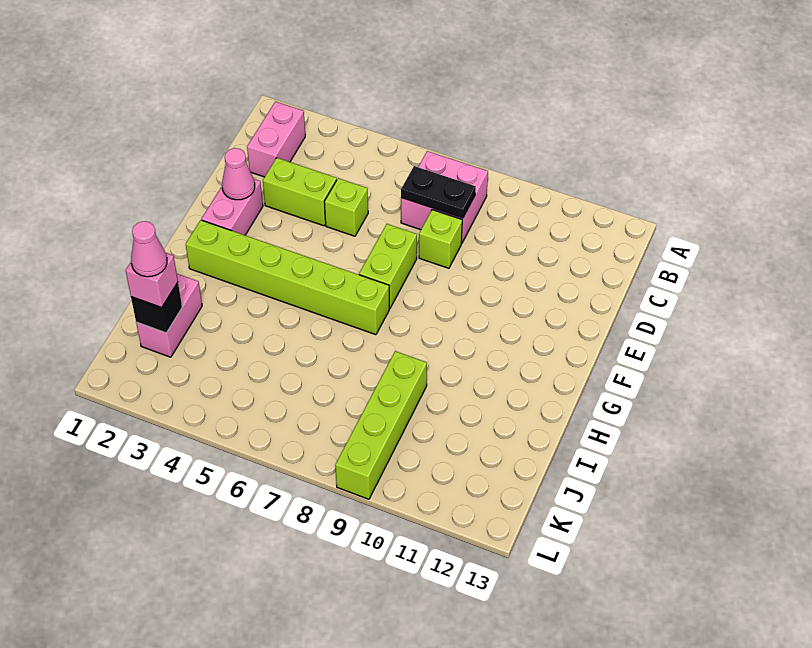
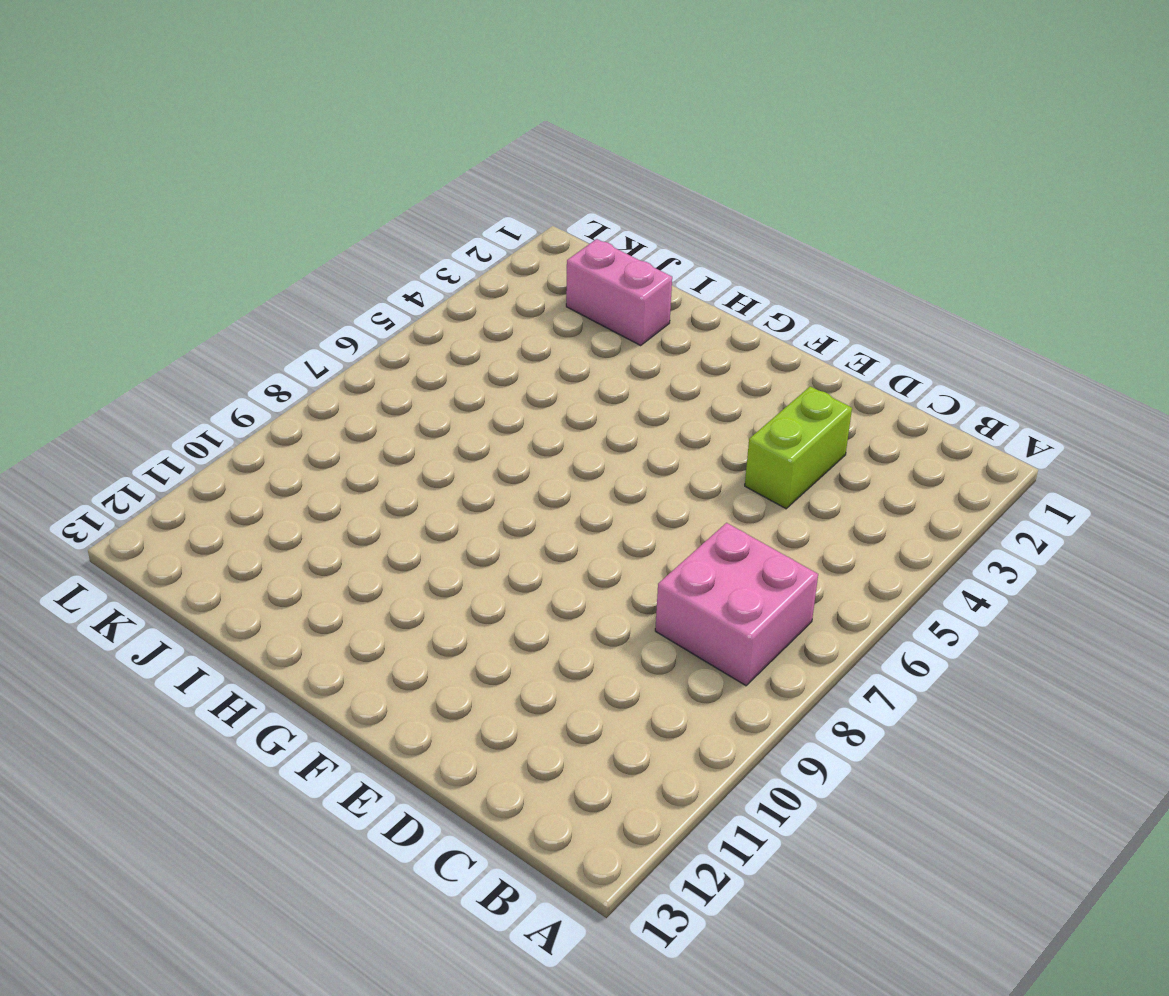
none -> pink brick B2:C2 level 1
none -> lime brick D5 level 1
none -> lime brick D8 level 1

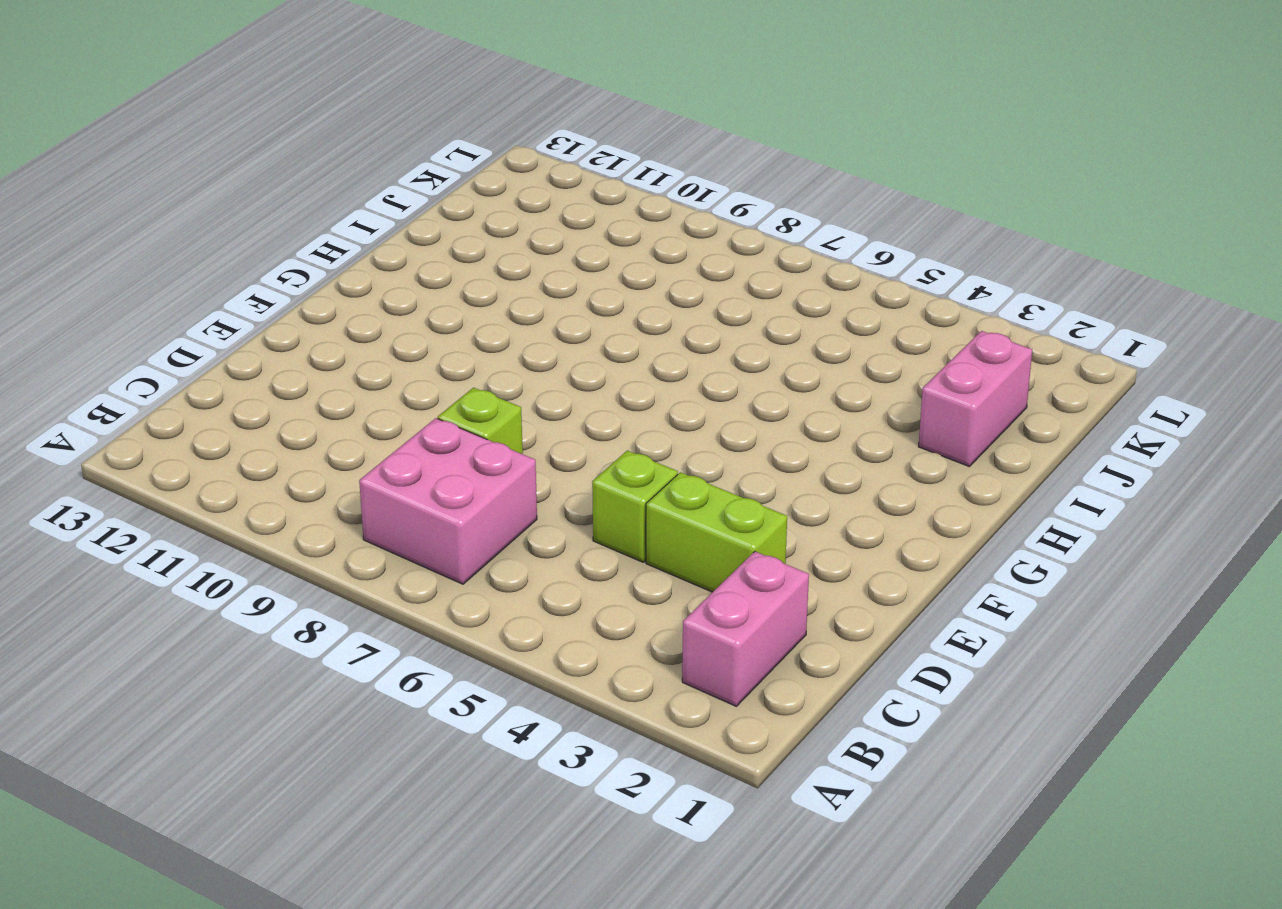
none -> pink brick E2:F2 level 1
none -> lime brick E7:F7 level 1
none -> lime brick G2:G7 level 1

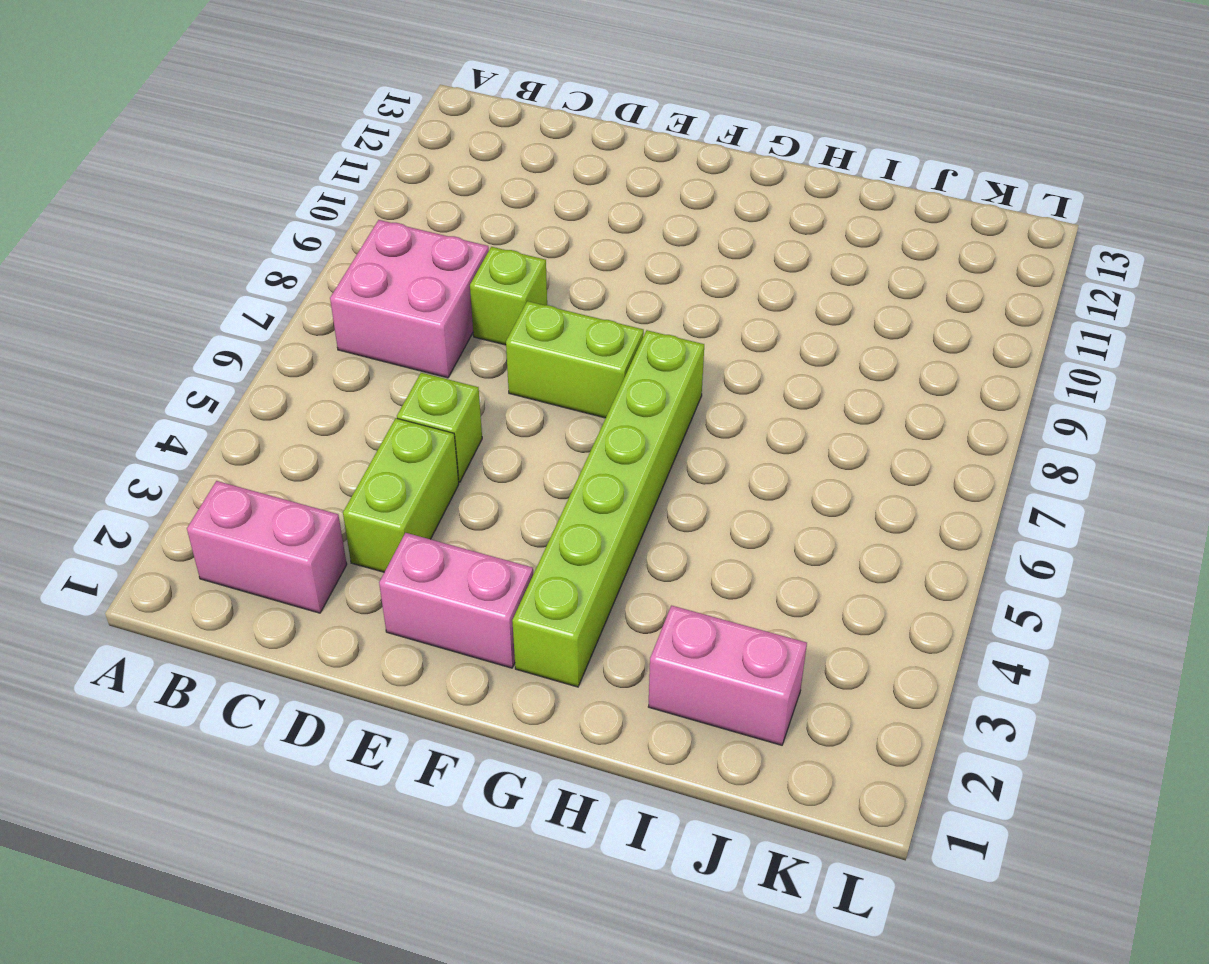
none -> lime brick I9:L9 level 1
none -> black plate C7:C8 level 2
none -> pink cone E2 level 2

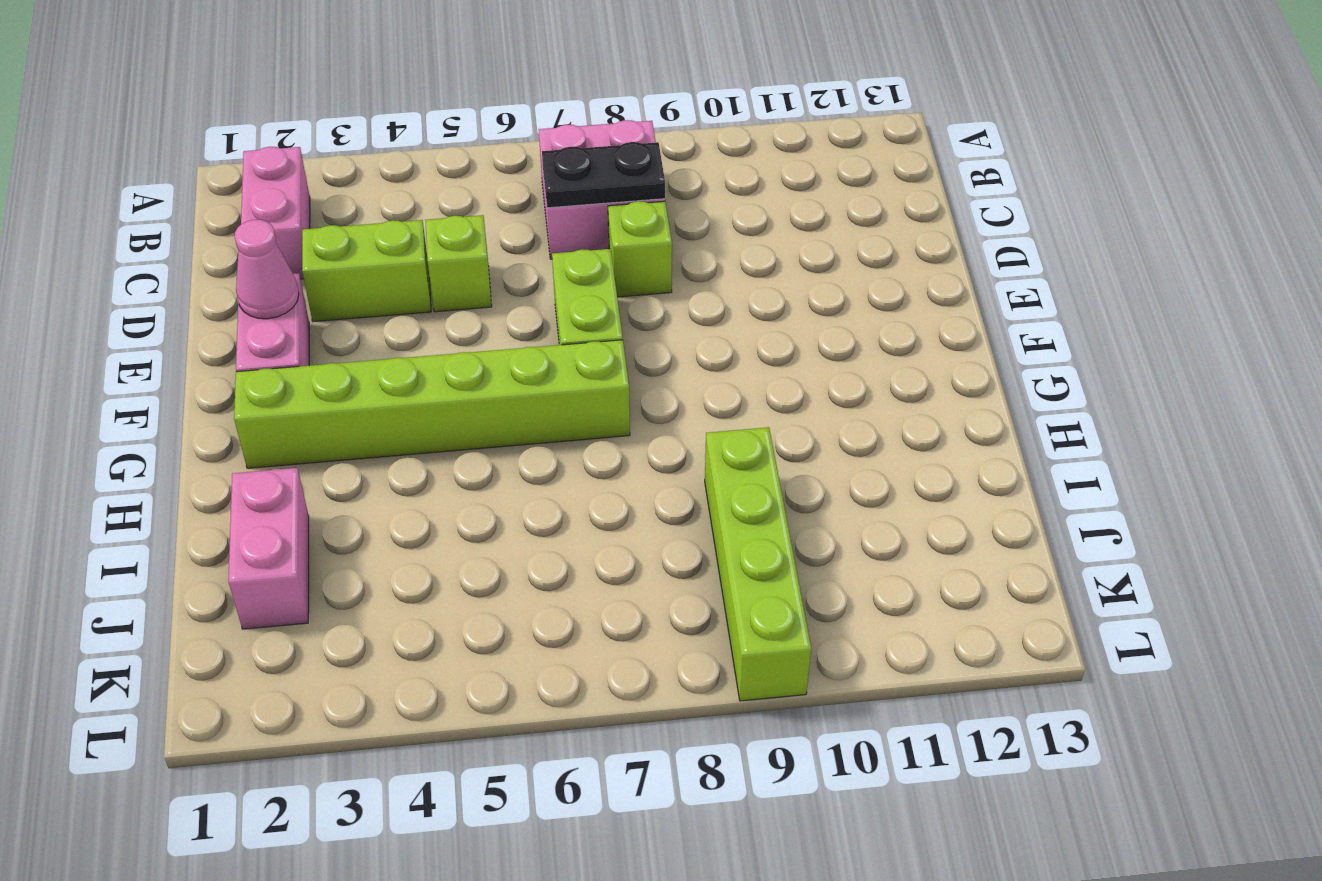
none -> black brick J2 level 2
none -> pink brick J2 level 3
none -> pink cone J2 level 4

